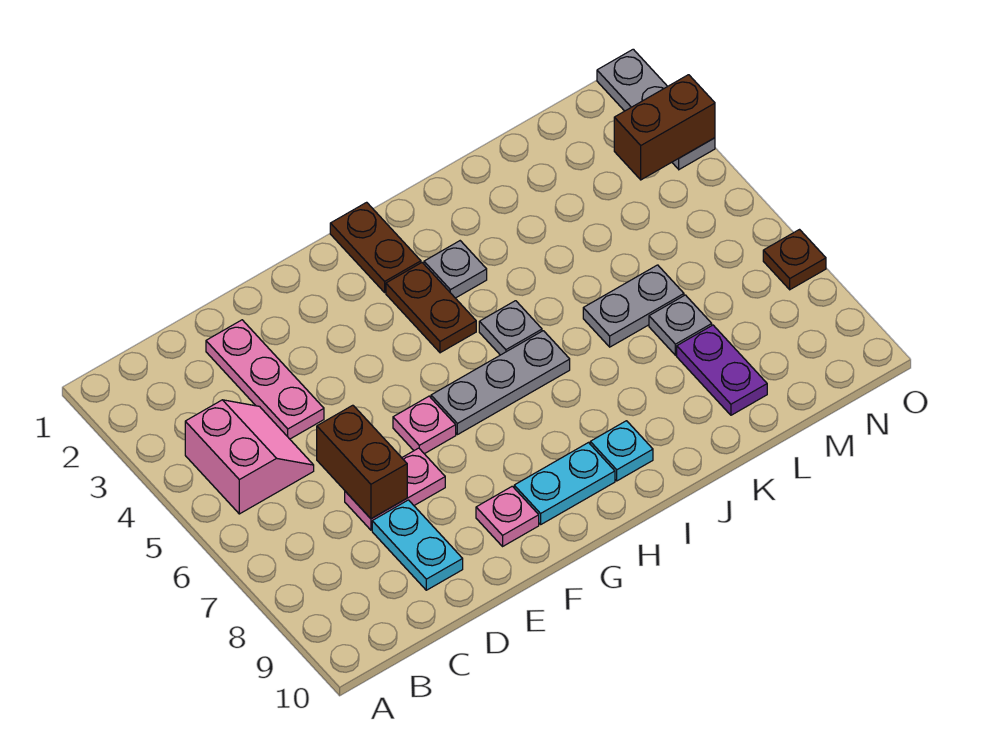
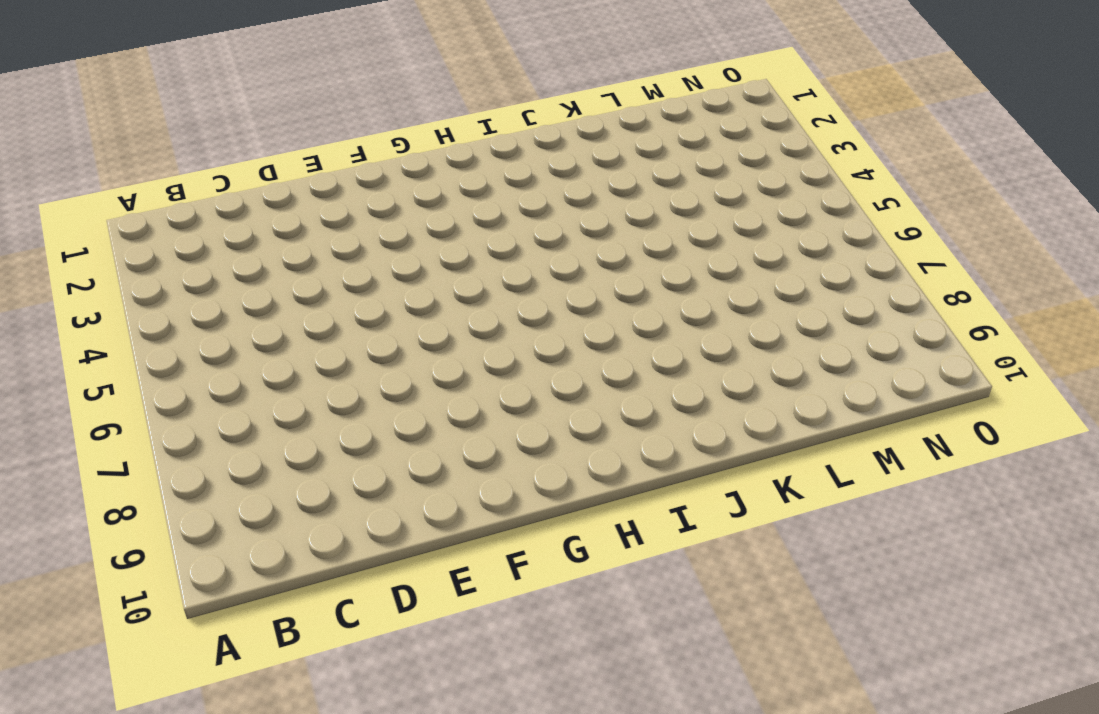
none -> pink slope B4:C5 level 1 top B
none -> pink plate D2:D4 level 1
none -> pink plate D7:E7 level 1

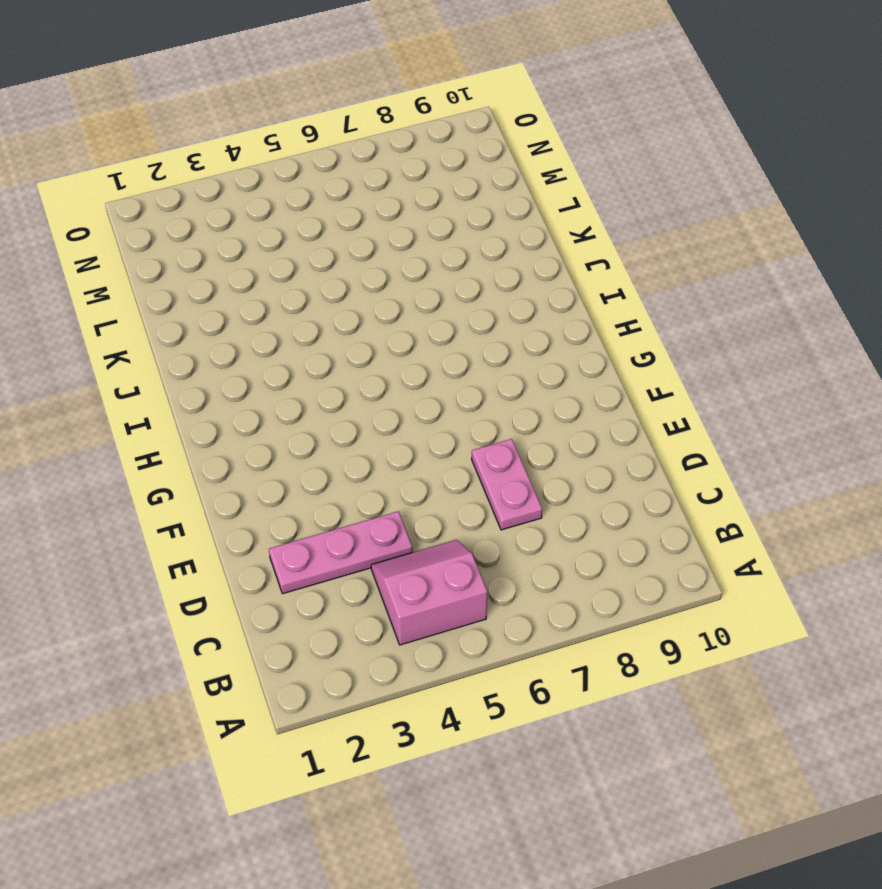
none -> cyan plate D8:D9 level 1
none -> pink plate F6 level 1
none -> pink plate F9 level 1

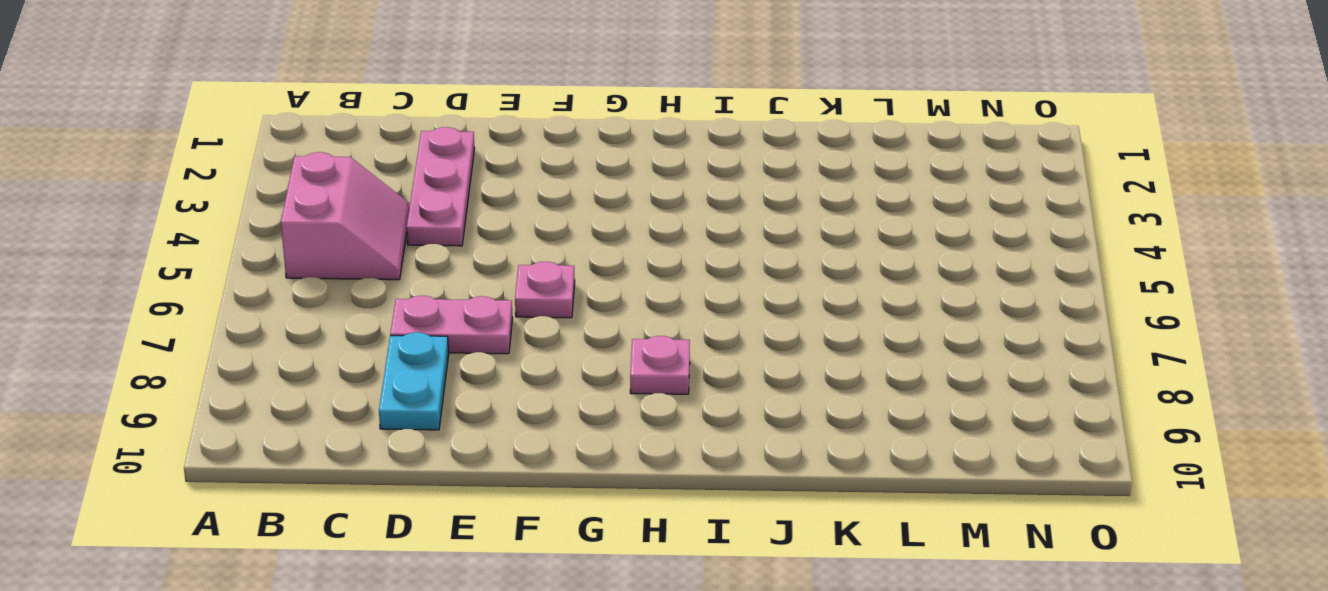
pink plate H8 level 1 -> pink plate F9 level 1
none -> grey plate G6:I6 level 1
none -> cyan plate G9:H9 level 1
none -> brown plate H1:H2 level 1

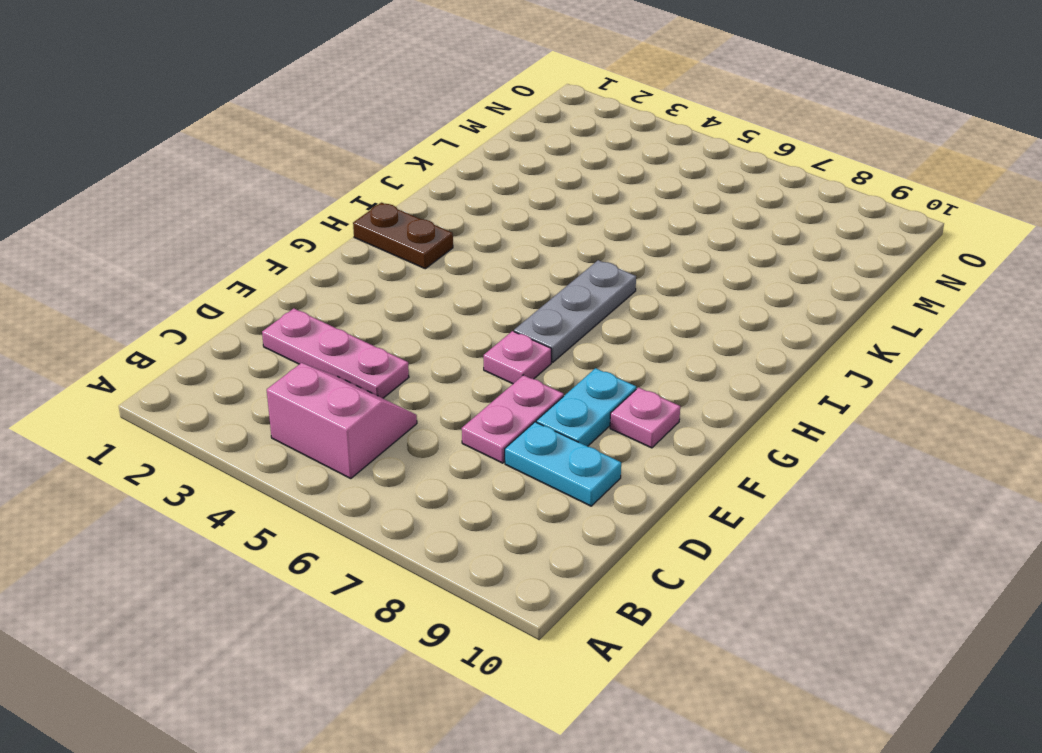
cyan plate E8:F8 level 1 -> cyan plate G9:H9 level 1
none -> brown plate H3:H4 level 1
none -> grey plate I3 level 1
none -> grey plate I5 level 1

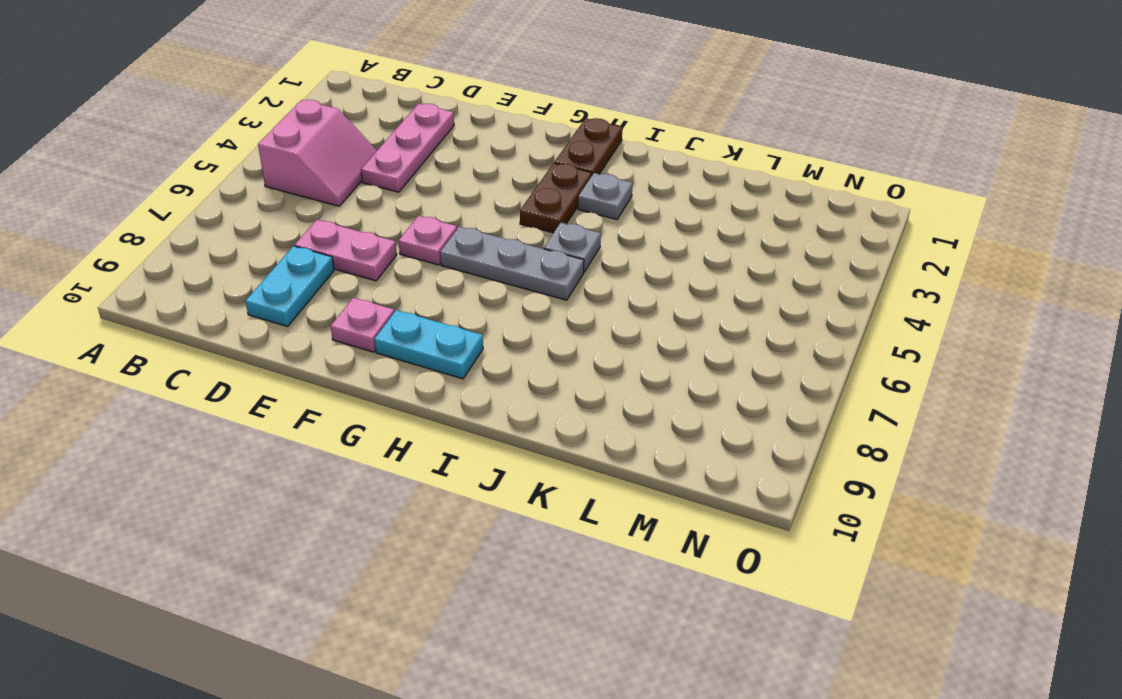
none -> cyan plate I9 level 1
none -> grey plate K6:L6 level 1
none -> grey plate L7 level 1

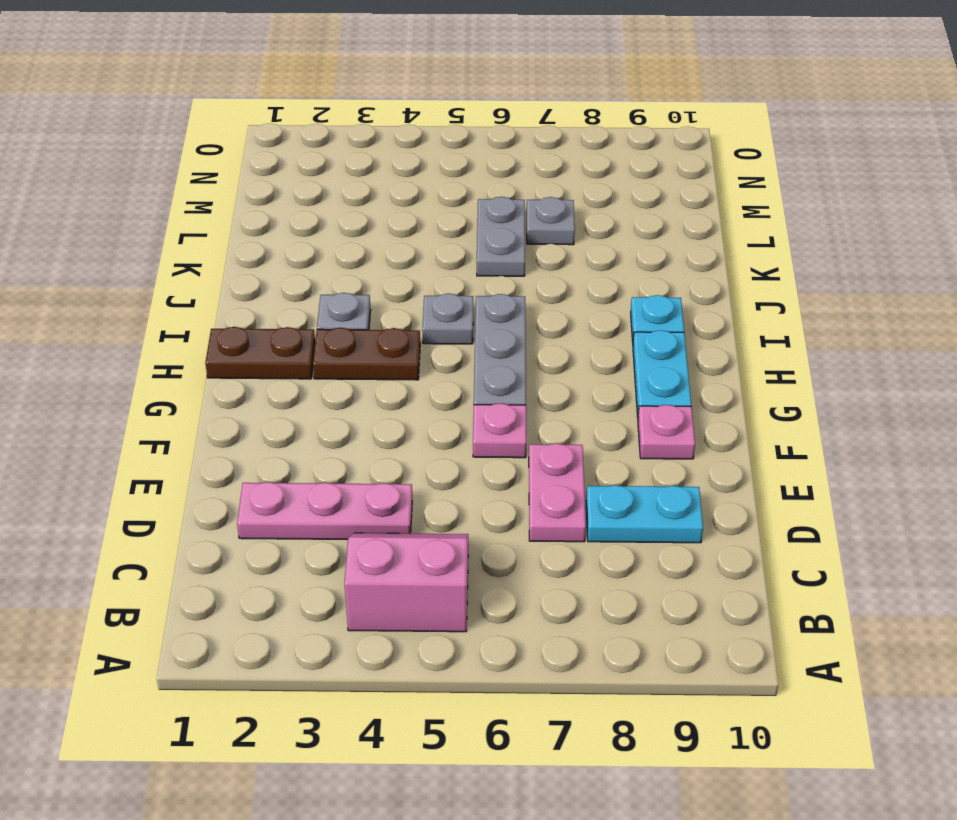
none -> purple plate L8:L9 level 1
none -> grey plate O1:O3 level 1
none -> brown plate O7 level 1

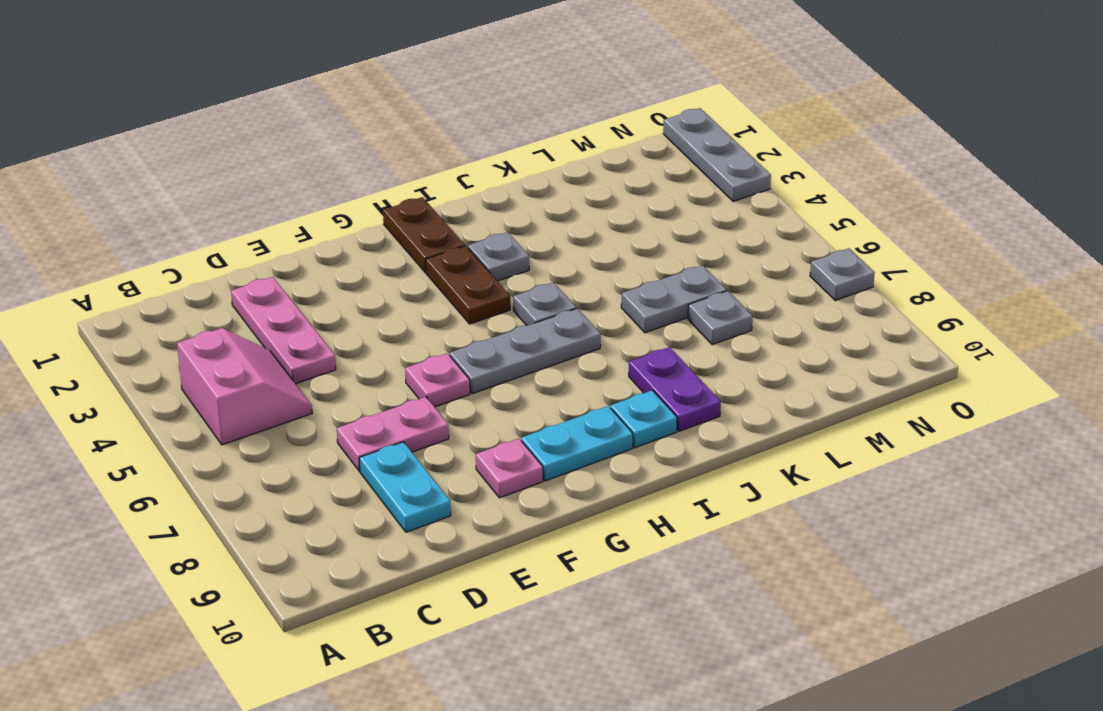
purple plate J8:J9 level 1 -> purple plate L8:L9 level 1
grey plate O7 level 1 -> brown plate O7 level 1
none -> brown brick D6:D7 level 2
none -> brown brick N3:O3 level 2

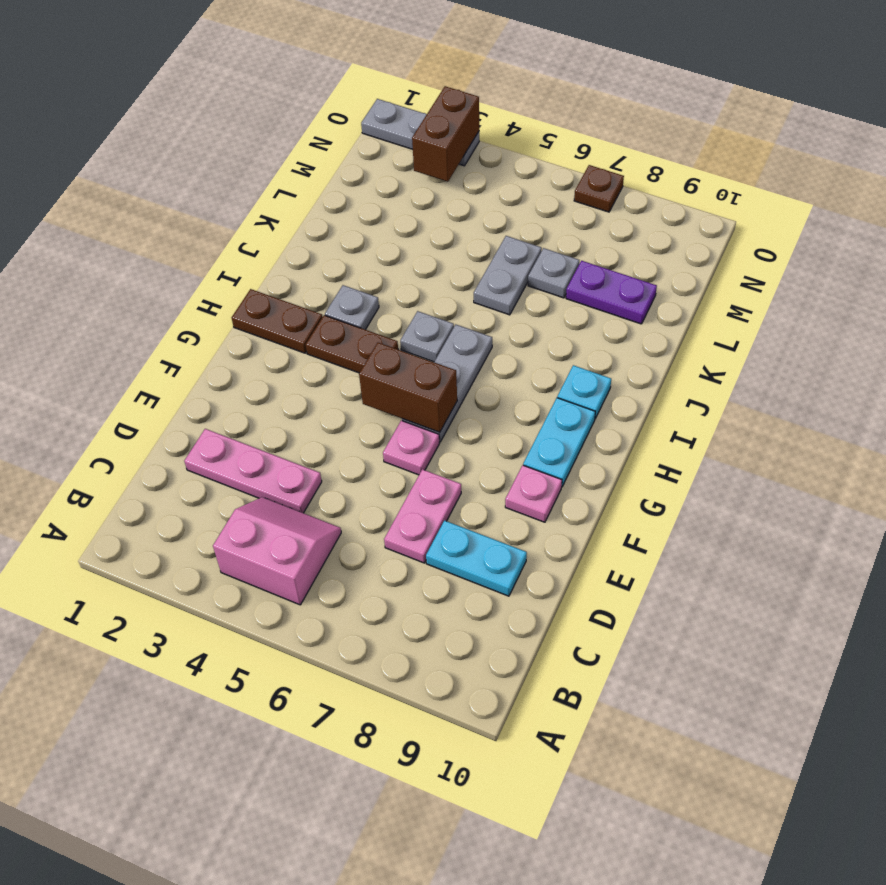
brown brick G5:G6 level 2 -> brown brick D6:D7 level 2

